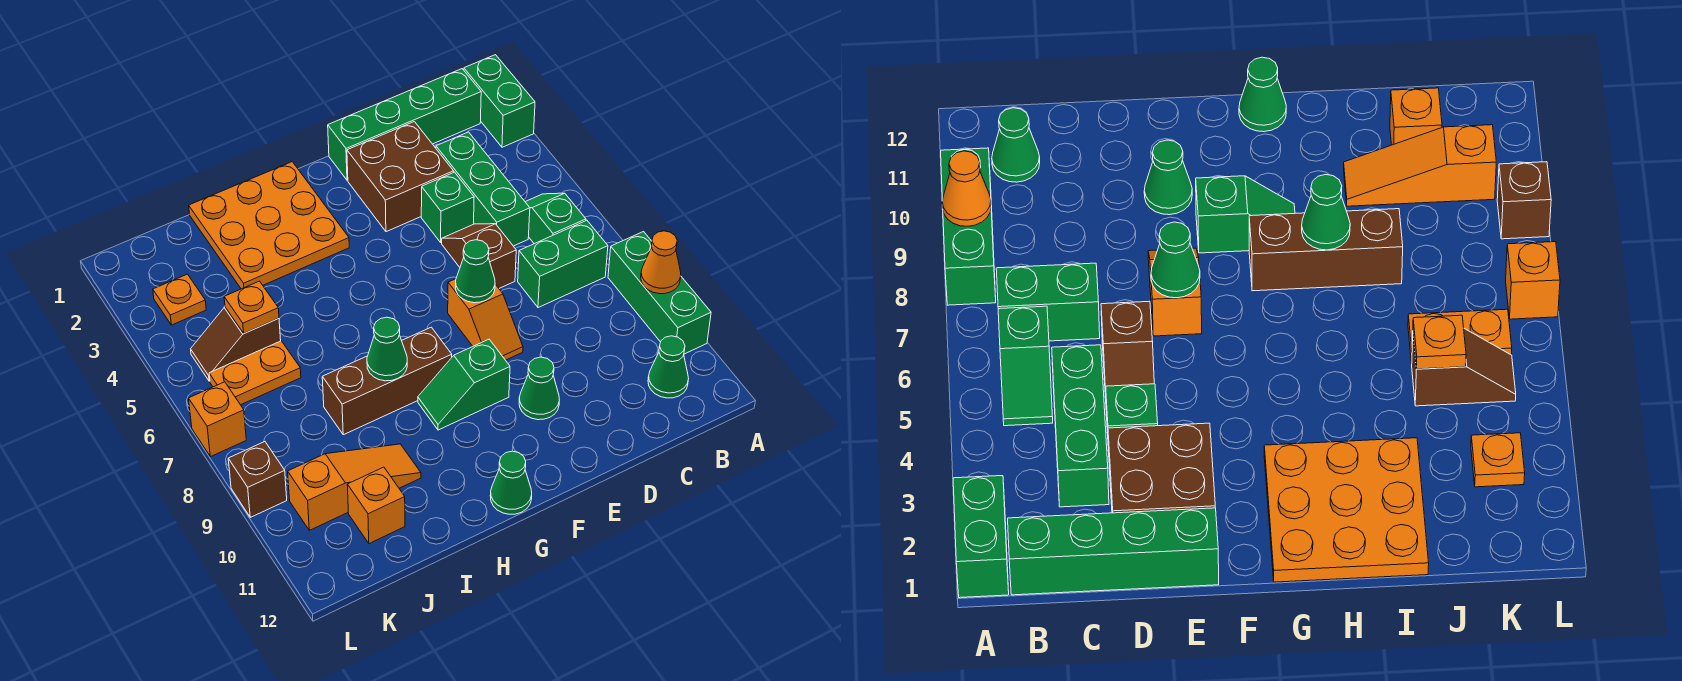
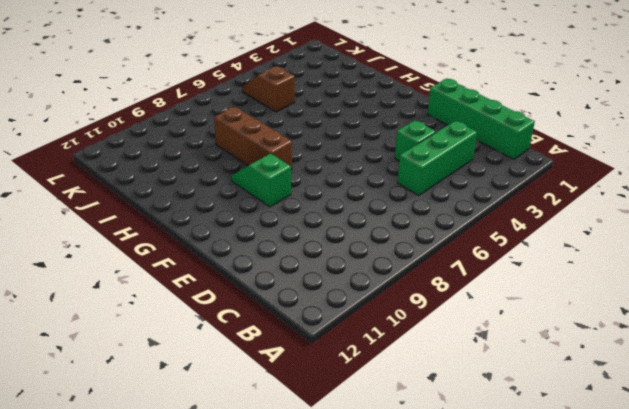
none -> green brick A1:A2 level 1
none -> green brick A8:A10 level 1
none -> green slope B5:B6 level 1 top 6

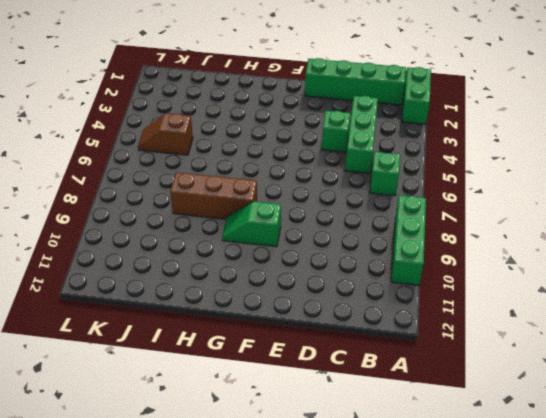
none -> green brick B7:C7 level 1
none -> green cone B11 level 1
none -> brown brick D2:E3 level 1

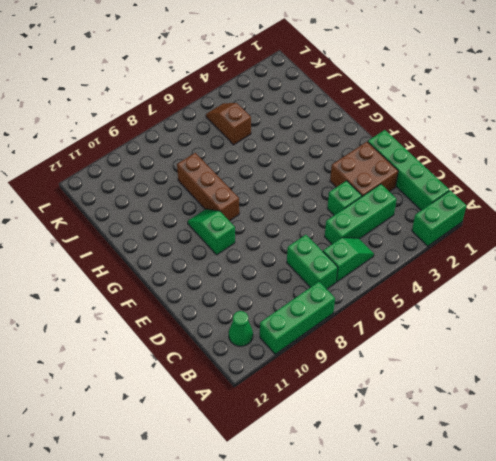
none -> brown slope D5:D6 level 1 top 6
none -> orange slope E7:E8 level 1 top 7
none -> green cone E10 level 1

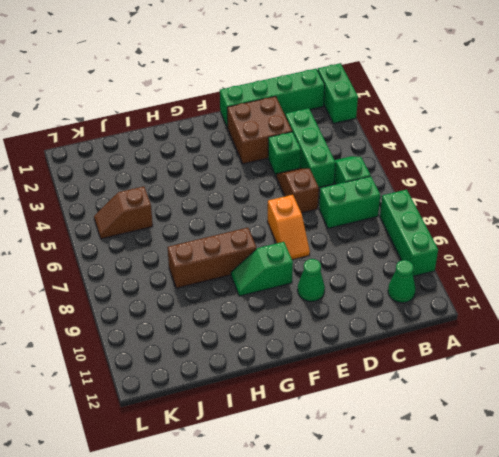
none -> orange plate G1:I3 level 1
none -> green cone G12 level 1
none -> orange slope I10:K10 level 1 top K

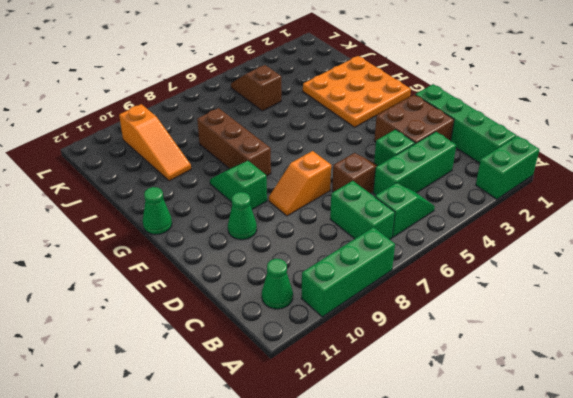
none -> orange plate J6:K6 level 1
none -> orange brick J11 level 1
none -> orange plate K3 level 1

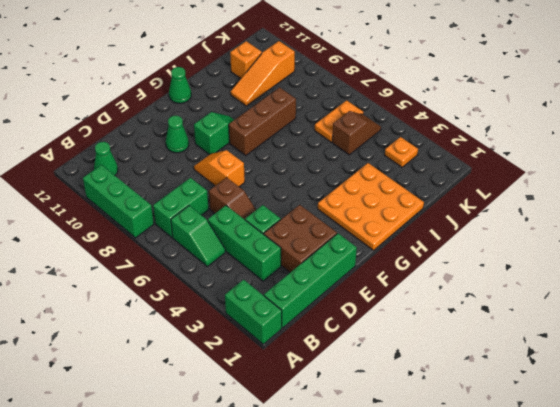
none -> orange brick L7 level 1
none -> brown brick L9 level 1
none -> orange cone A9 level 2

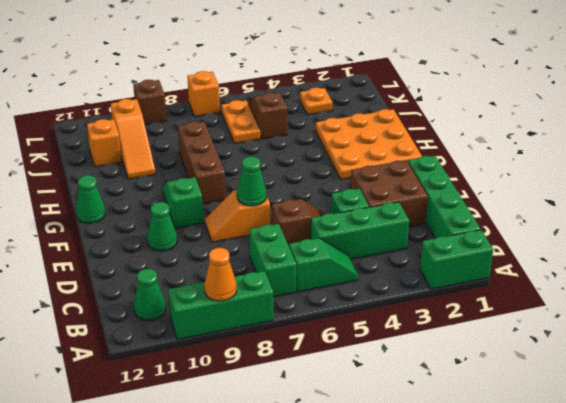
none -> green cone H8 level 2
none -> orange plate J5 level 2

